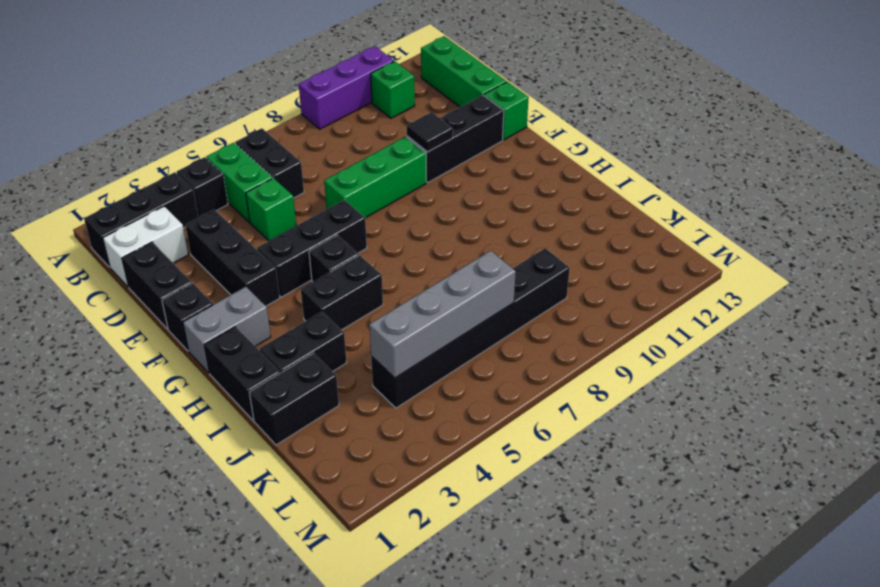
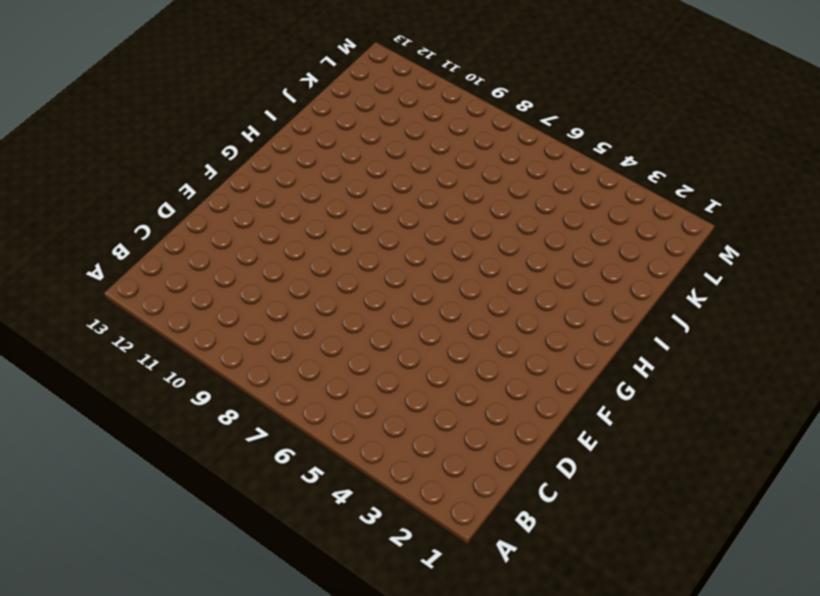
none -> purple brick A9:A11 level 1
none -> black brick B1:B3 level 1
none -> black brick B4 level 1

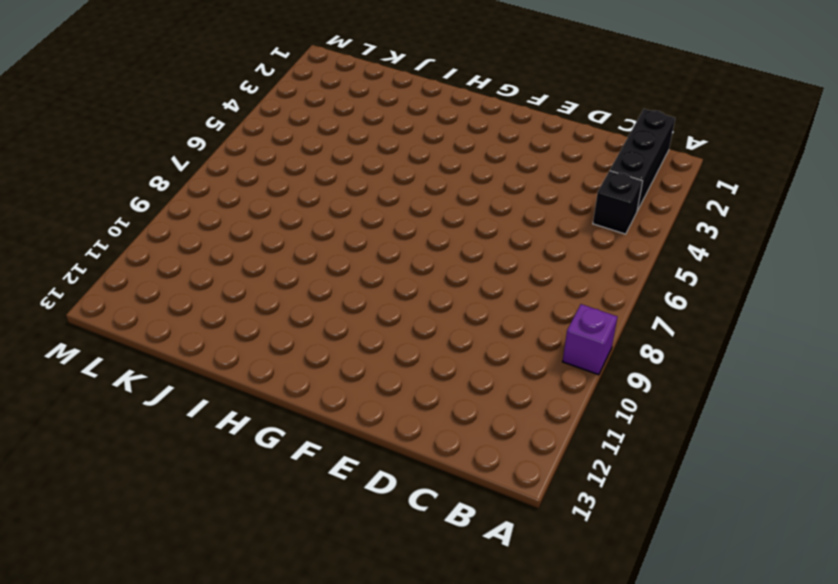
purple brick A9 level 1 -> purple brick A9:A11 level 1
none -> green brick B5:C5 level 1
none -> black brick B6:C6 level 1
none -> green brick B11 level 1

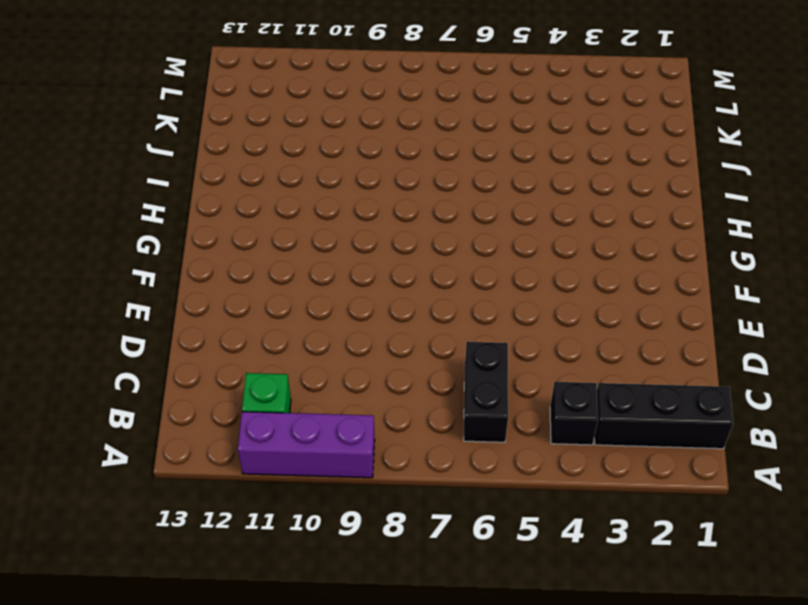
none -> green brick B5:C5 level 1
none -> green brick B13:D13 level 1
none -> white brick C1:C2 level 1

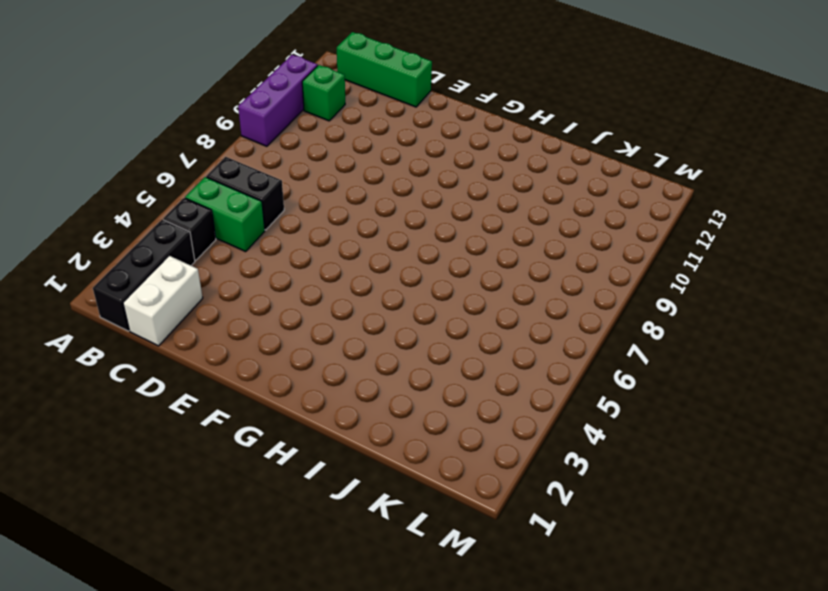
none -> black brick D1:E1 level 1
none -> black brick D3:F3 level 1
none -> green brick D5 level 1

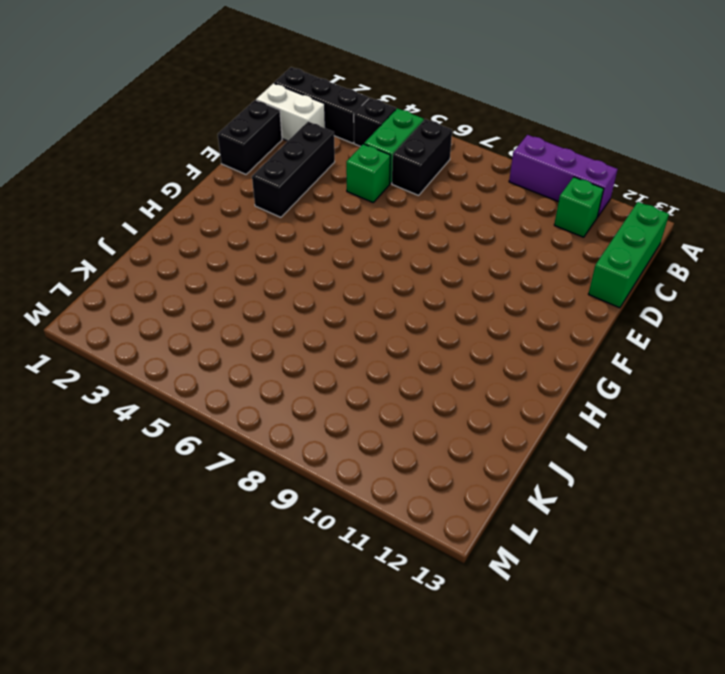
none -> green brick E7:E9 level 1
none -> black brick E10:E12 level 1
none -> green brick E13 level 1

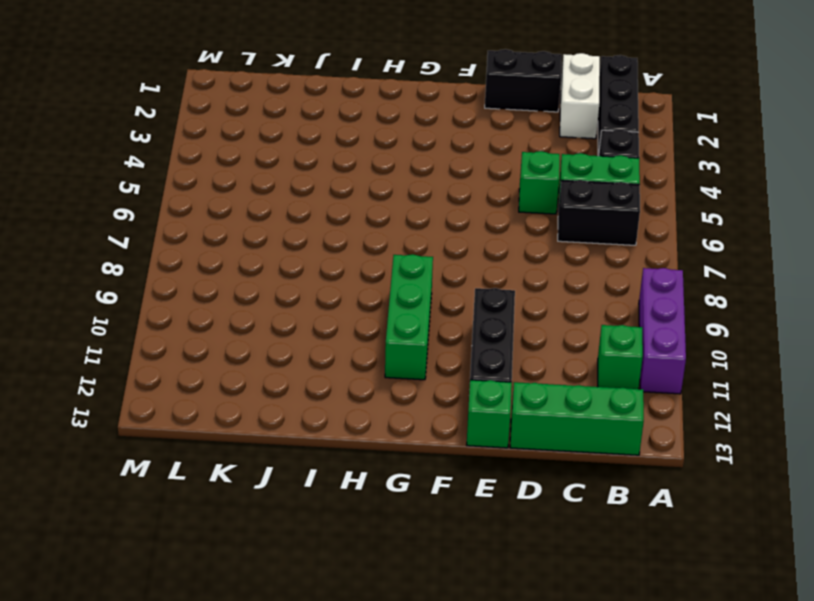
green brick G9:G11 level 1 -> green brick E7:E9 level 1
none -> black brick D3:F3 level 1
none -> black brick F1 level 1
none -> black brick F4:F6 level 1

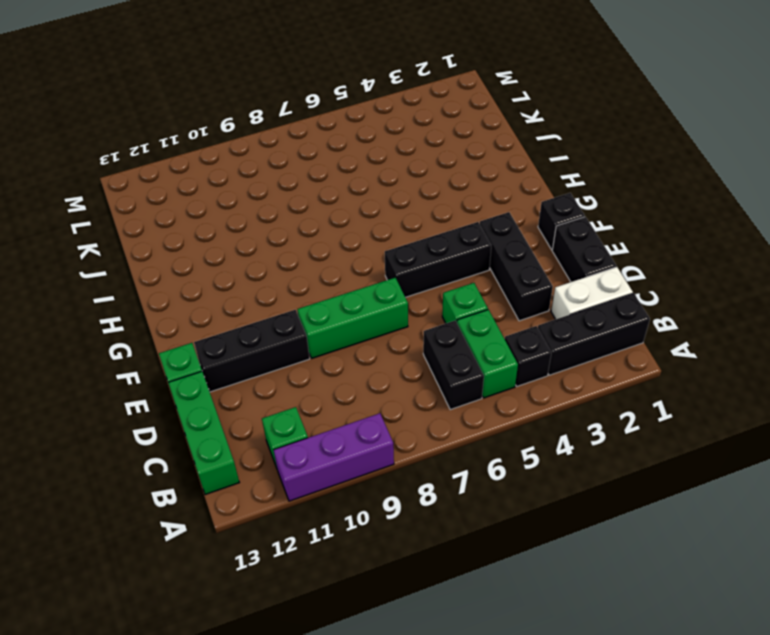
none -> grey brick G1:G2 level 1
none -> black brick G5 level 1
none -> black brick H1:I1 level 1

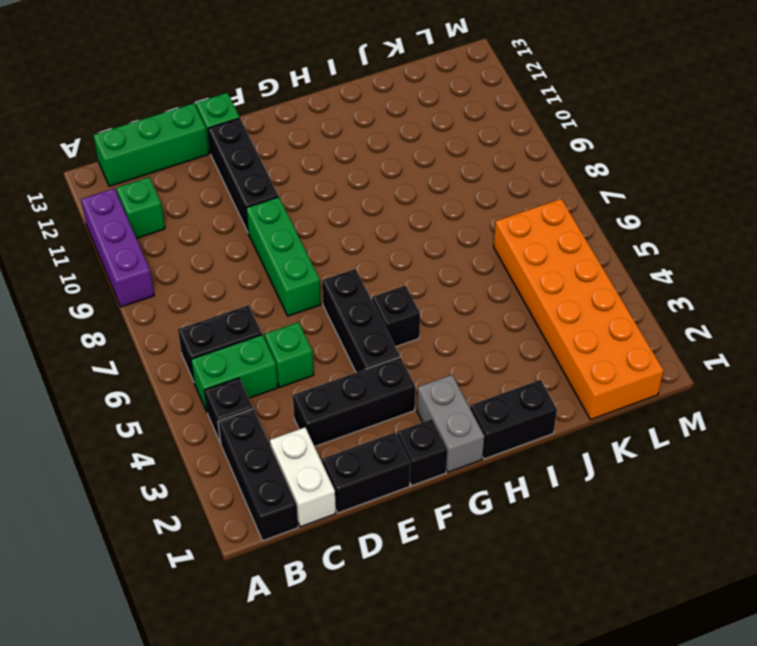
orange brick K1:L6 level 1 -> black brick K4:K9 level 1
none -> black brick H4:H5 level 1
none -> black brick I2:I3 level 1
none -> black brick J1:J2 level 1

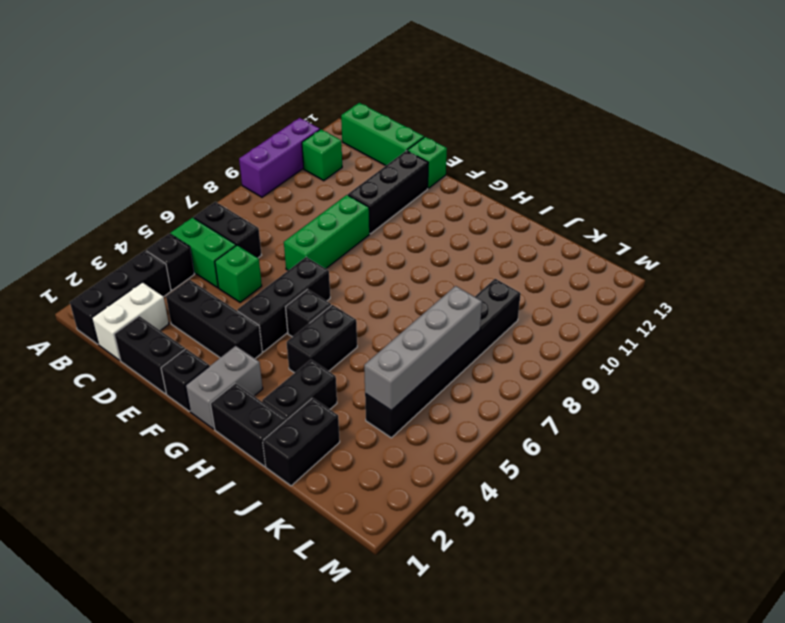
none -> black tile E10 level 2

